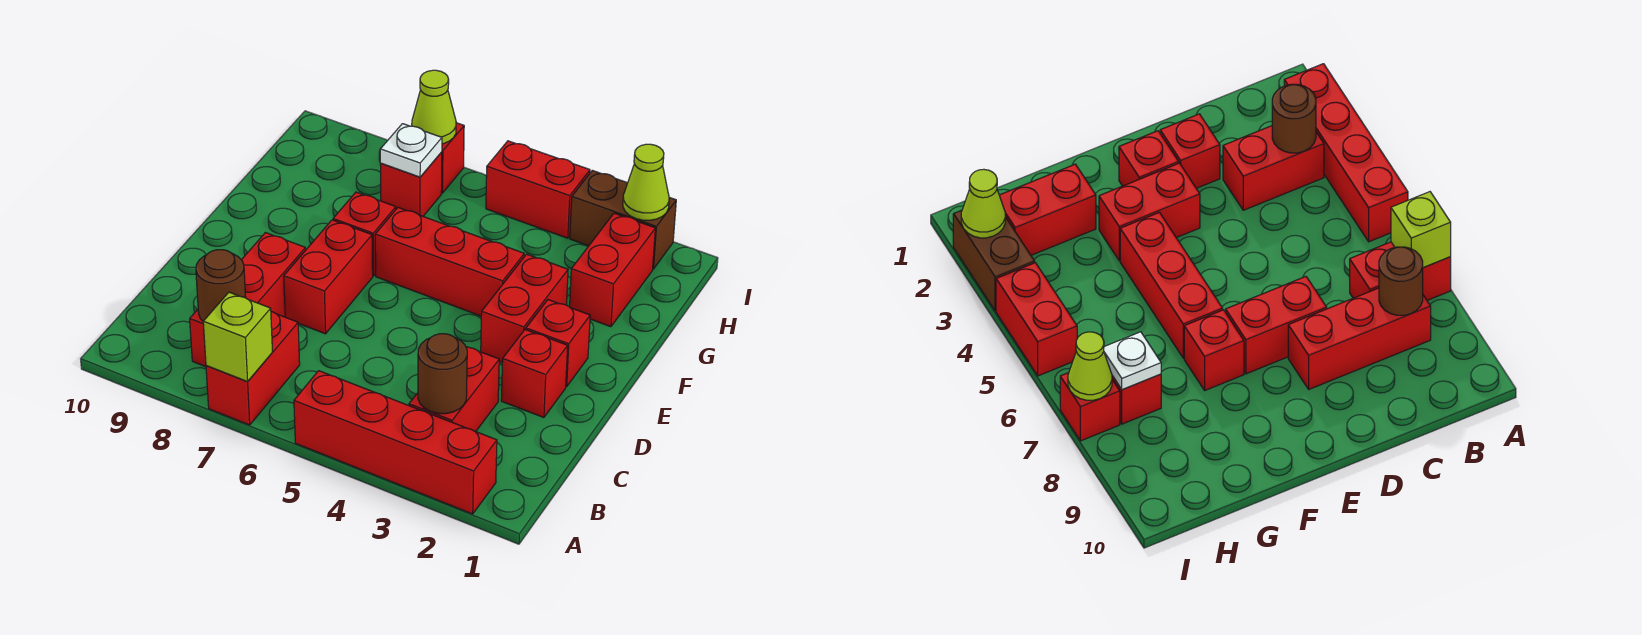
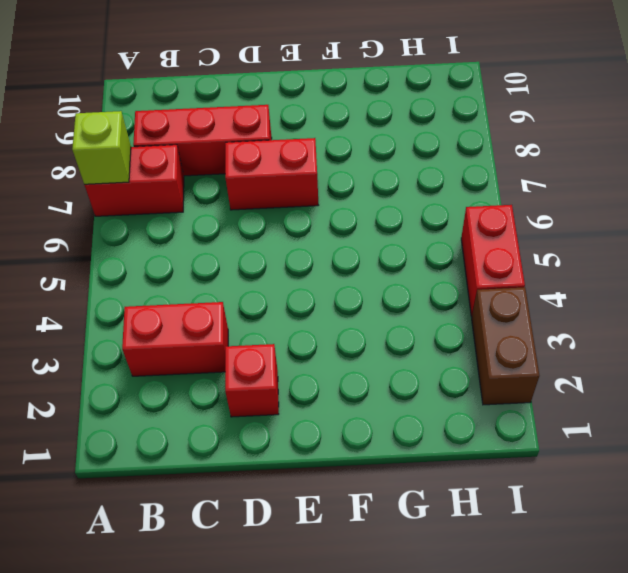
none -> red brick A2:A5 level 1
none -> red brick E2 level 1
none -> red brick E3:F3 level 1

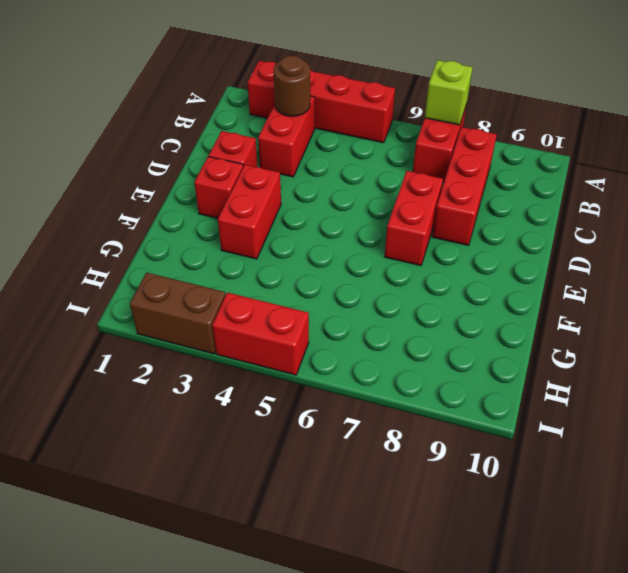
none -> red brick F4:F6 level 1
none -> red brick F7 level 1
none -> red brick G2:H2 level 1

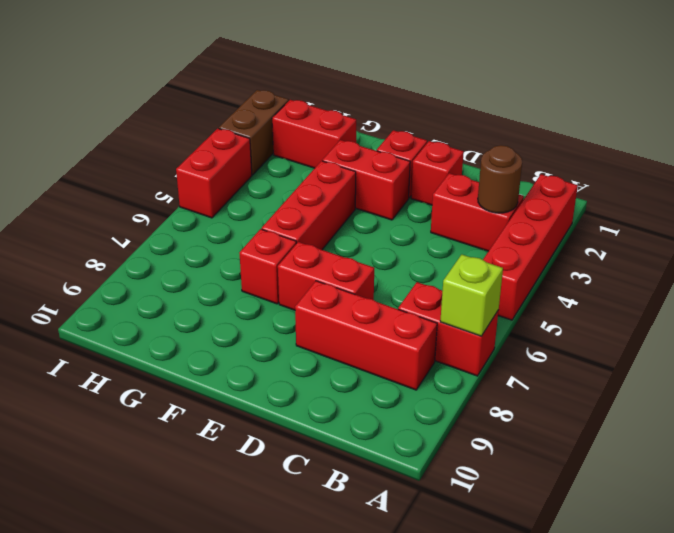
none -> red brick H7 level 1
none -> red brick I7 level 1
none -> brown round brick B8 level 2

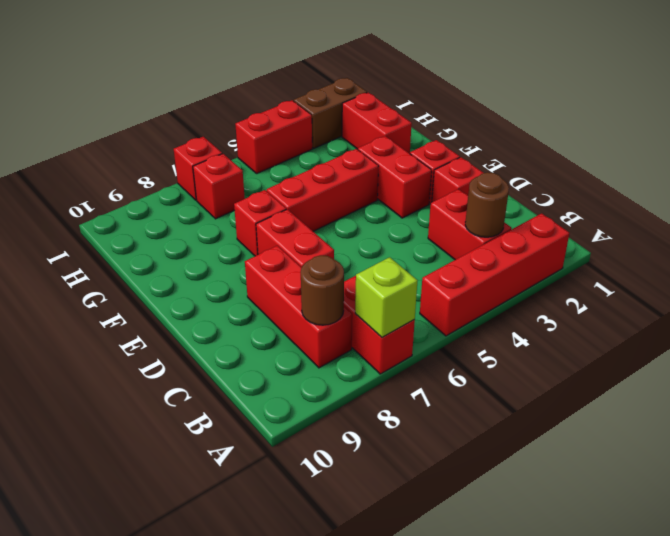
none -> white plate H7 level 2
none -> lime cone I2 level 2
none -> lime cone I7 level 2

